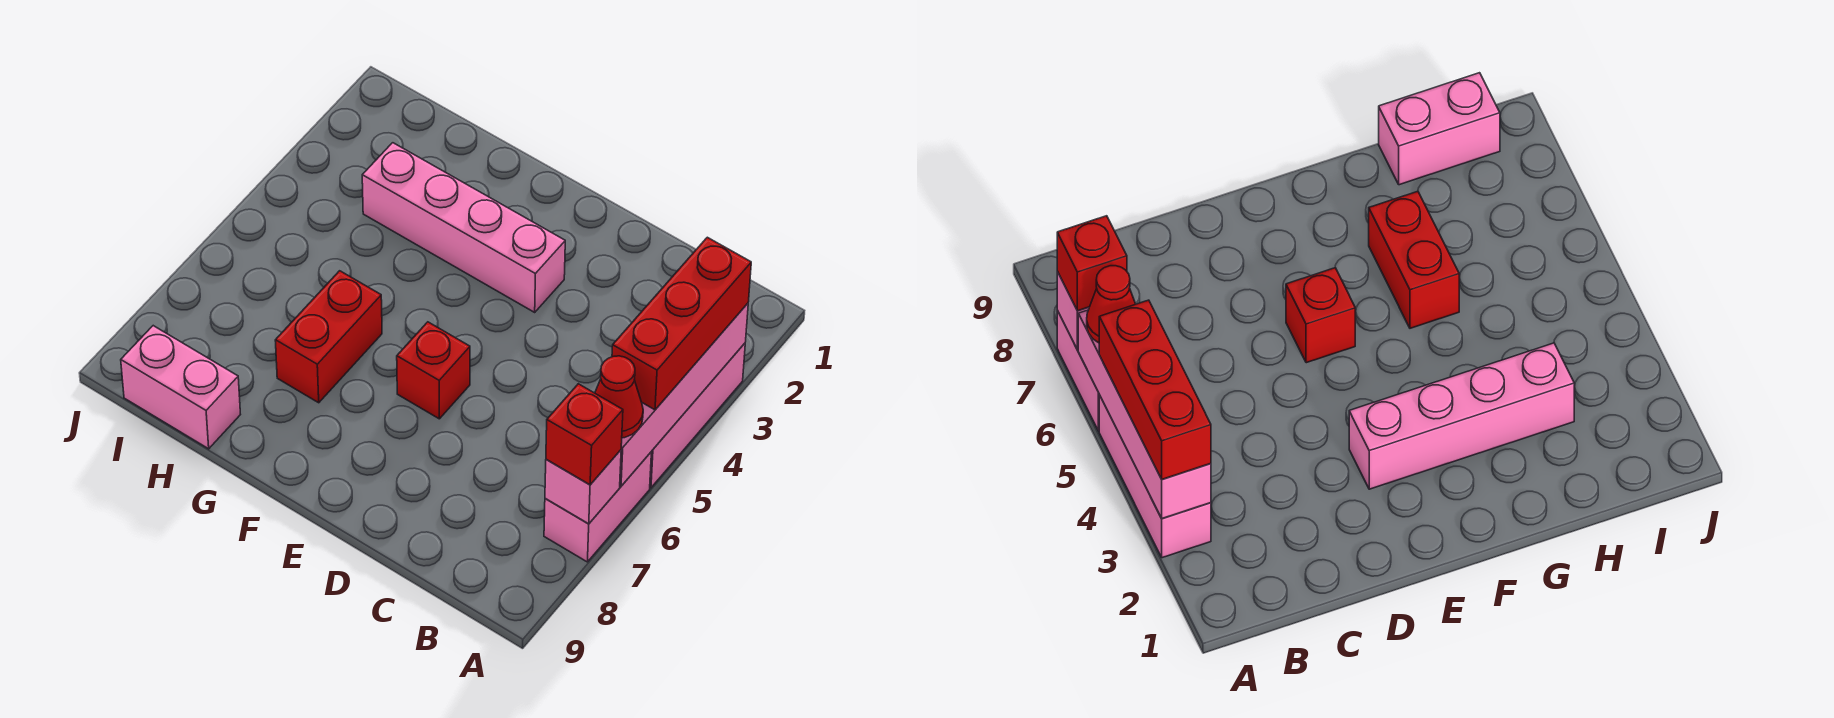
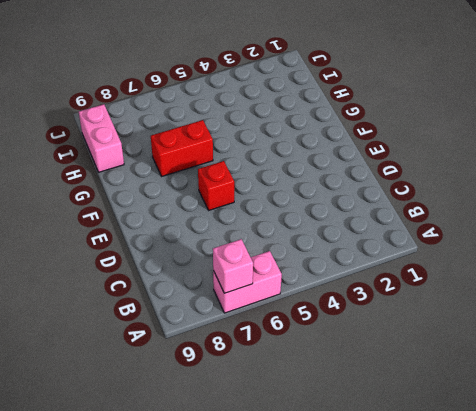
none -> pink brick A3:A5 level 1
none -> pink brick E3:H3 level 1

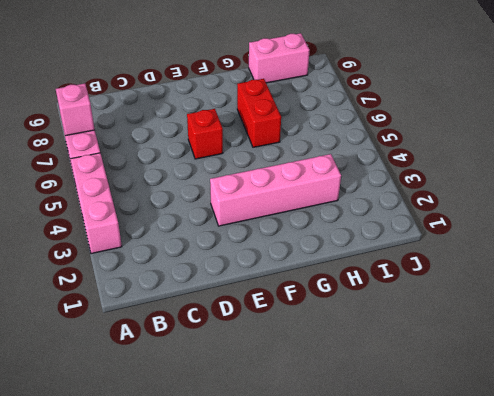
none -> pink brick A3:A6 level 2
none -> red brick A3:A5 level 3

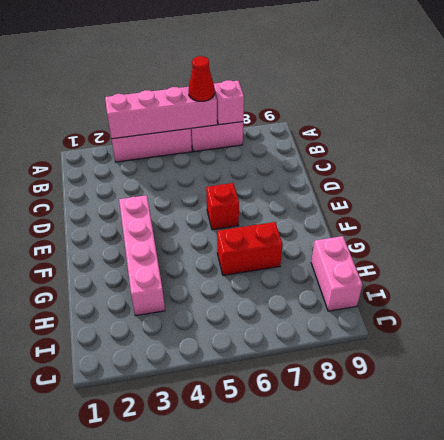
none -> red brick A3:A5 level 3
none -> red brick A7 level 3

